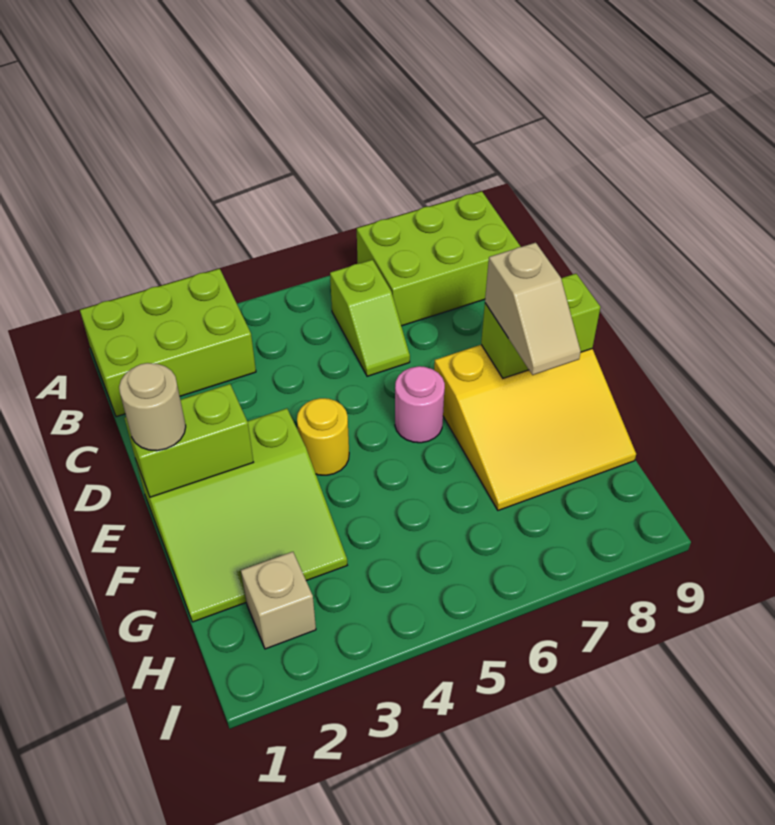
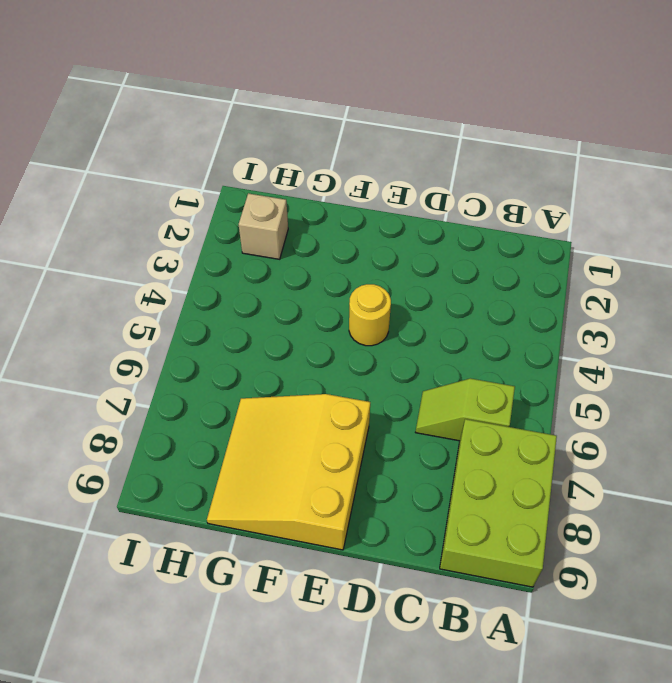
none -> lime brick A1:B3 level 1
none -> lime slope E1:G3 level 1 top E
none -> pink round brick E6 level 1

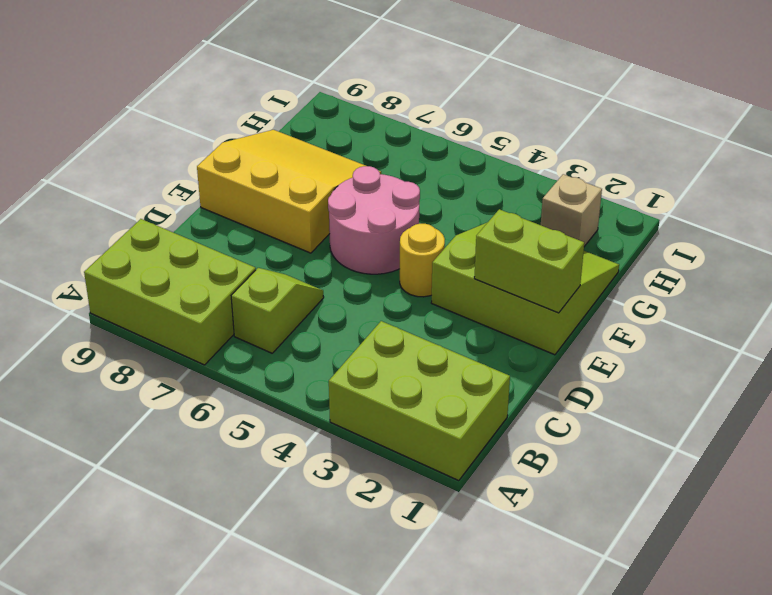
pink round brick E5:F6 level 1 -> pink round brick E6 level 1
none -> lime brick E8:E9 level 2
none -> tan round brick E1 level 3
none -> tan slope E8:F8 level 3 top E

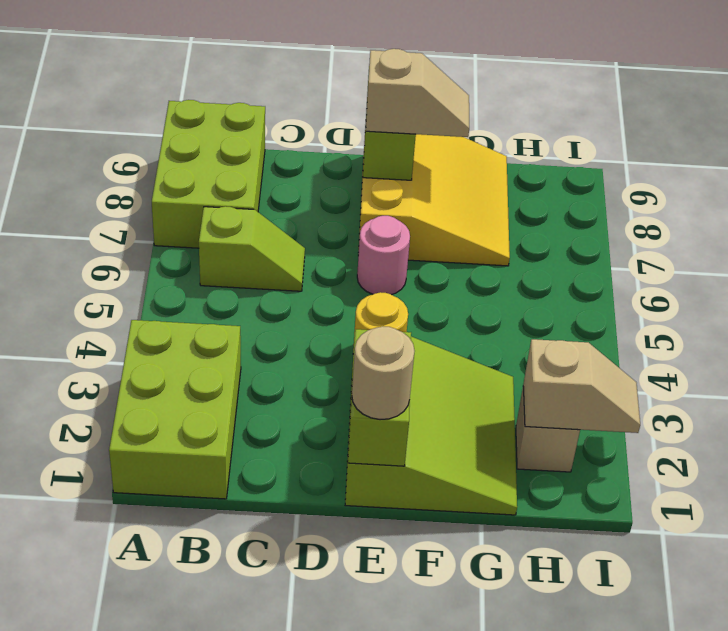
tan slope H2:I2 level 2 top H -> none

